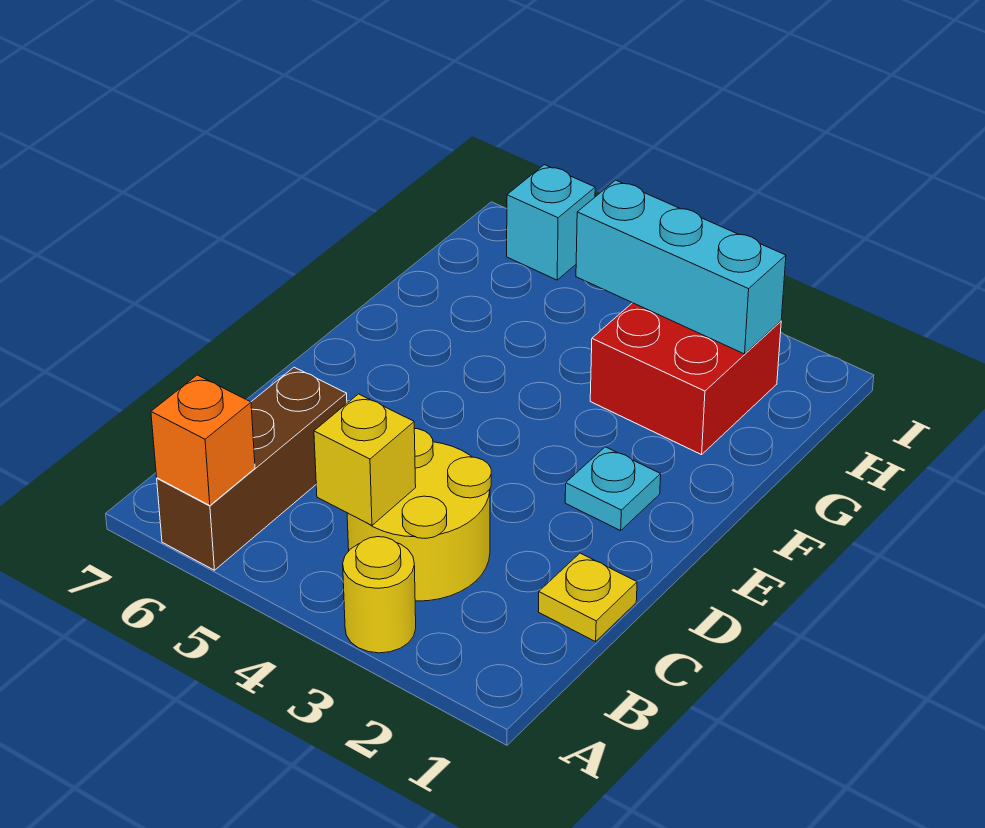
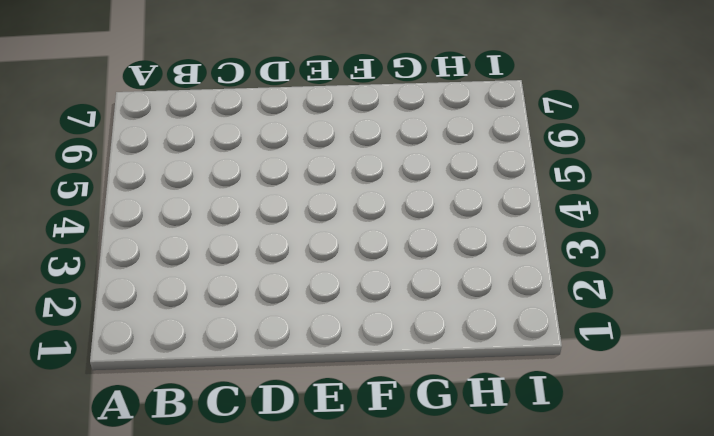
none -> yellow round brick A3 level 1
none -> brown brick A6:C6 level 1

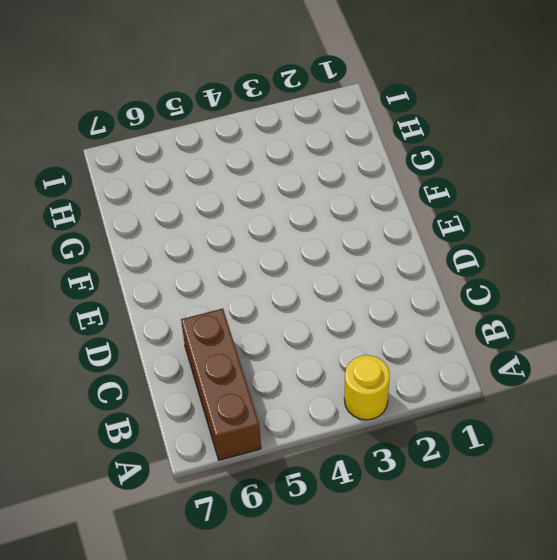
none -> yellow round brick B3:C4 level 1
none -> yellow plate C1 level 1

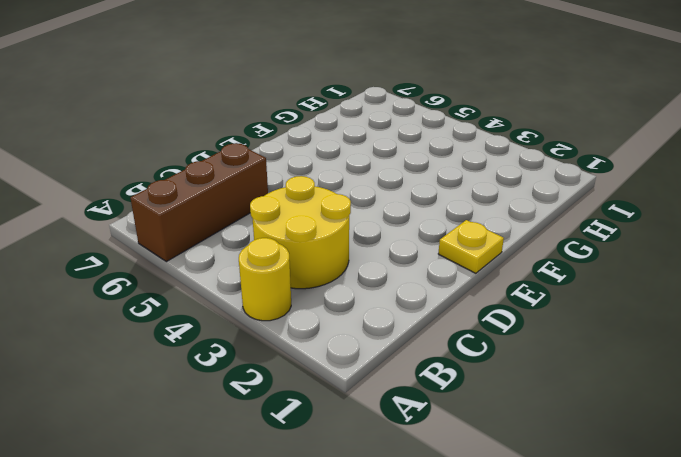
yellow plate E1 level 1 -> yellow plate C1 level 1
none -> cyan plate E2 level 1
none -> red brick G2:H3 level 1

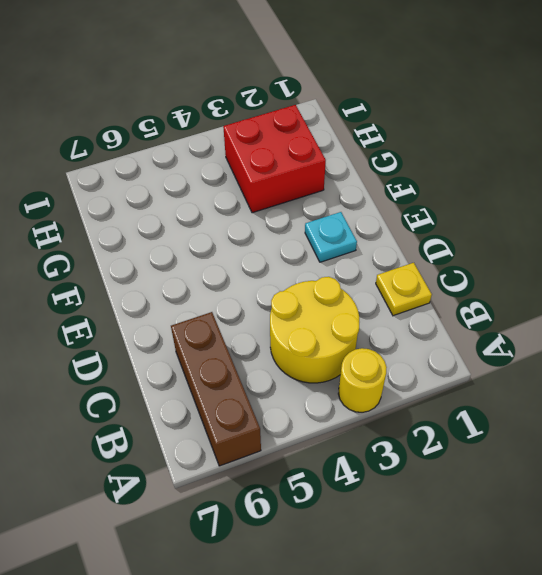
none -> cyan brick I6 level 1
none -> orange brick A6 level 2

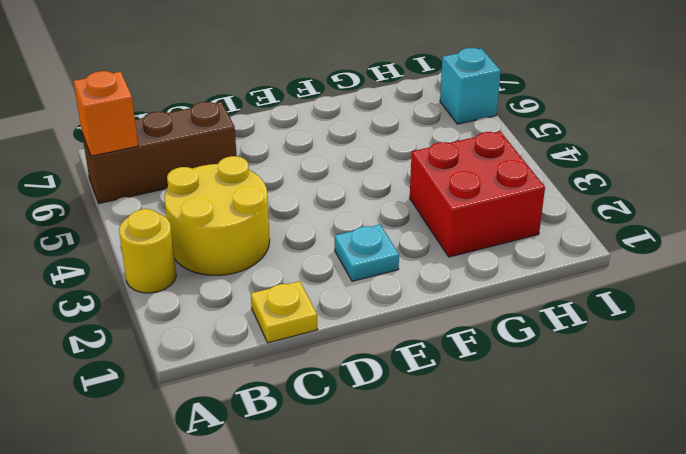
none -> yellow brick B4 level 2
none -> cyan brick H2:H4 level 2

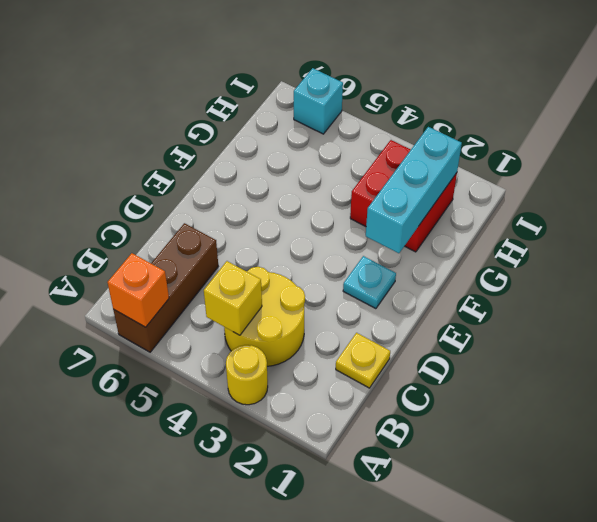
cyan brick F2:H2 level 2 -> cyan brick H2:H4 level 2

